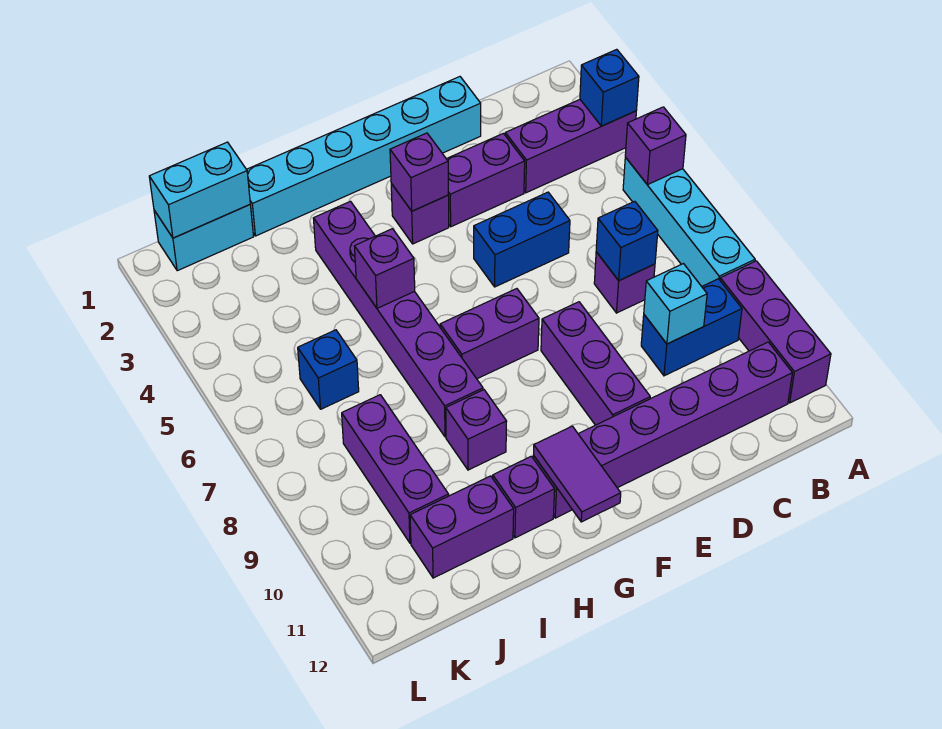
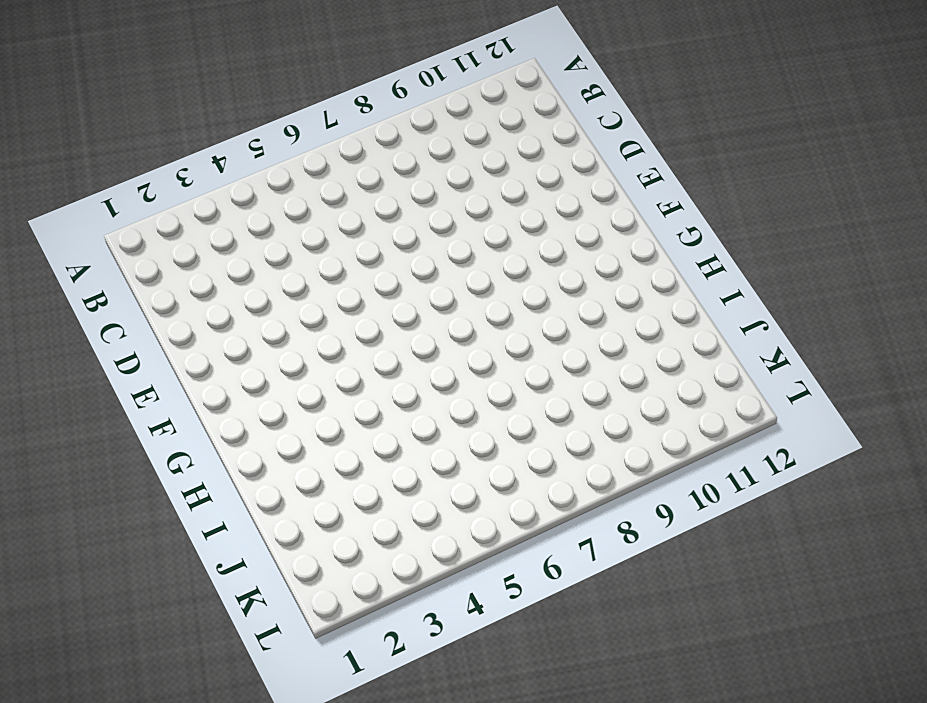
none -> purple brick A3:C3 level 1
none -> cyan brick A5:A8 level 1
none -> purple brick A9:A11 level 1

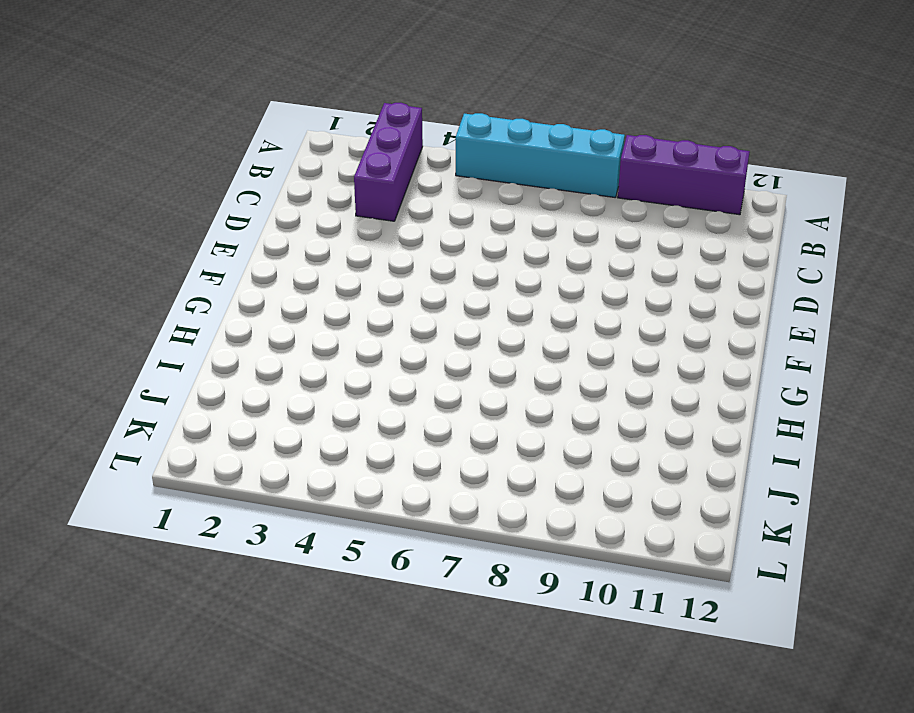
none -> blue brick B9:C9 level 1
none -> purple brick B11:G11 level 1
none -> purple brick C7 level 1

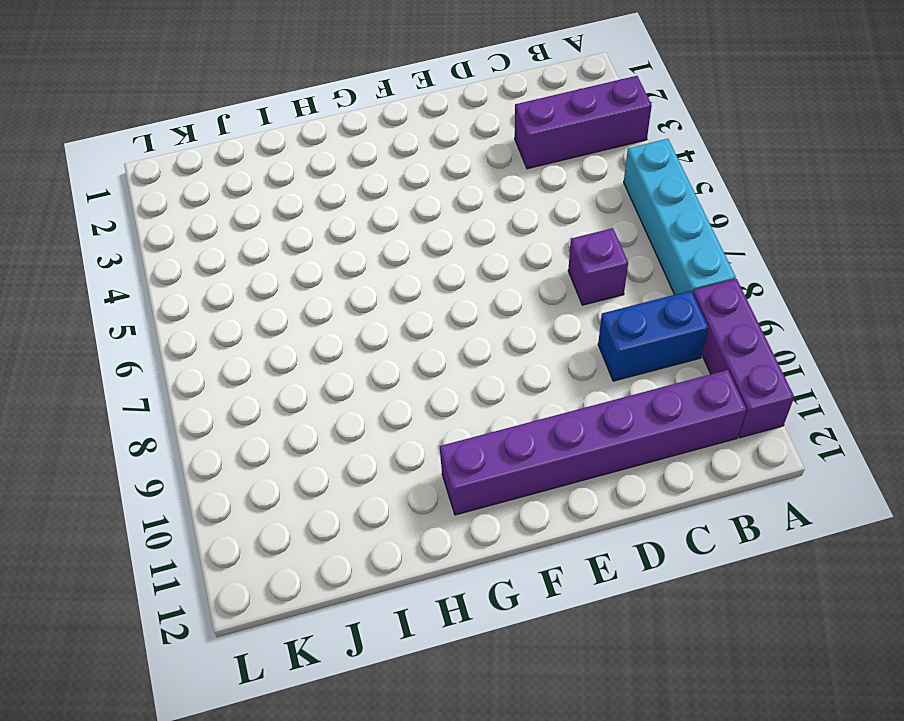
none -> cyan brick D1:I1 level 1
none -> purple brick D3:E3 level 1
none -> blue brick D5:E5 level 1

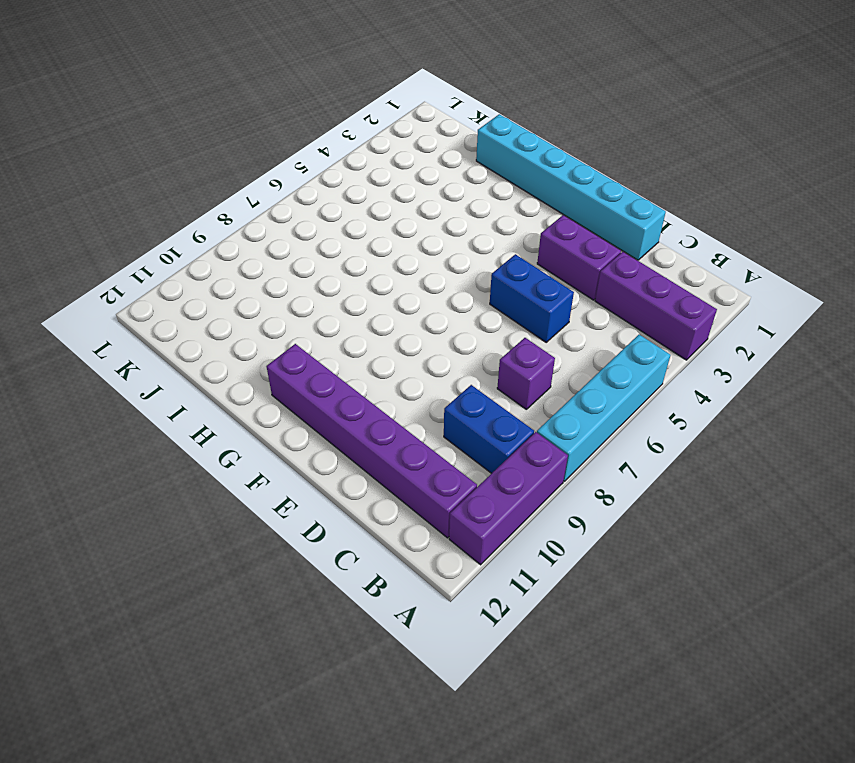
none -> purple brick E8:E10 level 1
none -> purple brick F3 level 1
none -> purple brick F7:G7 level 1

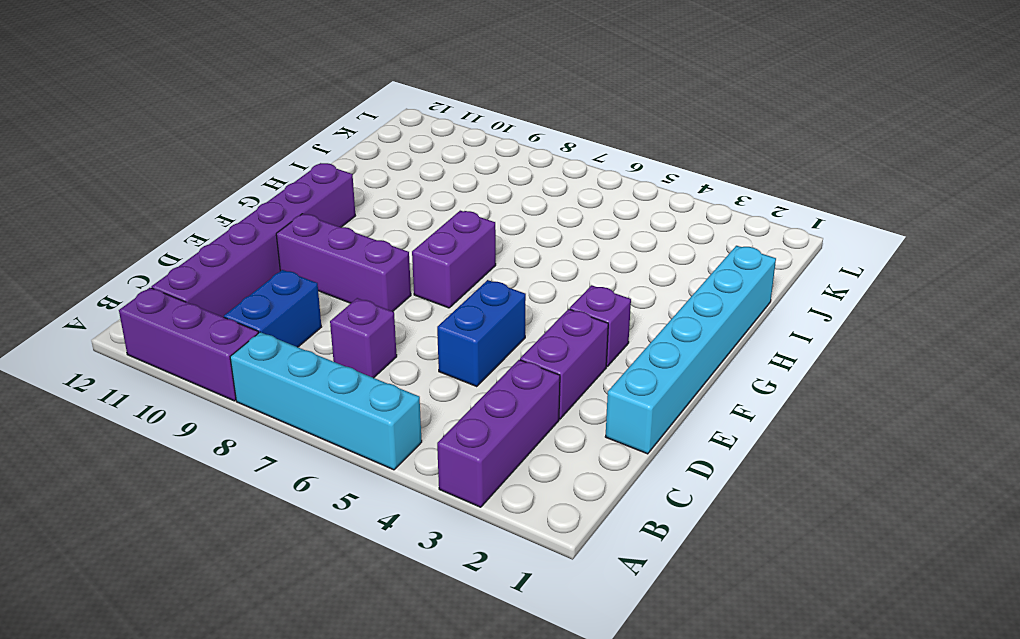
none -> purple brick H3:H8 level 1
none -> purple brick H9 level 1
none -> purple brick H11 level 1

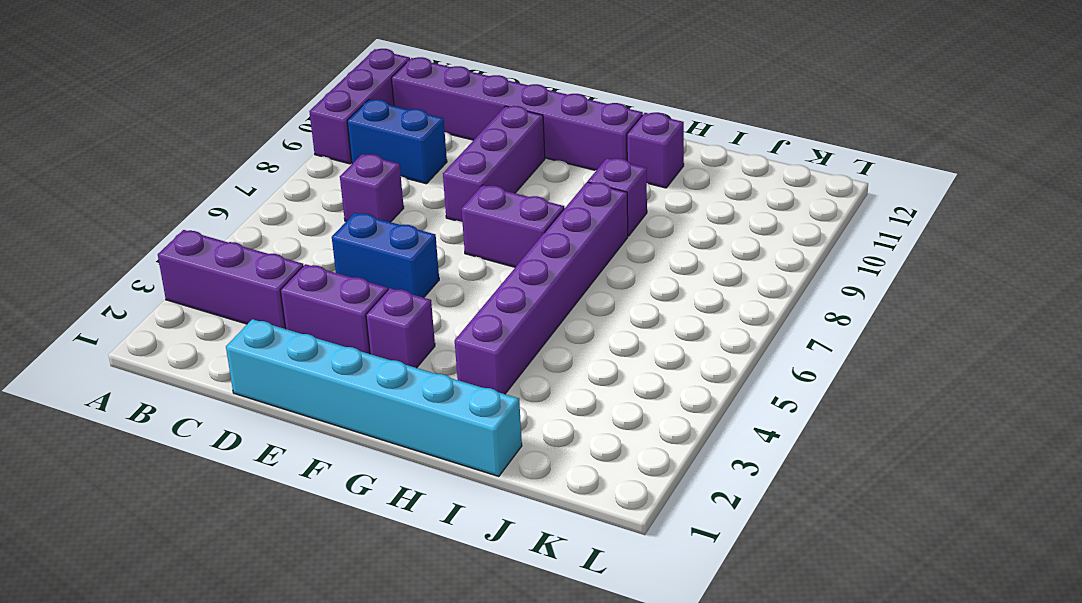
none -> cyan brick A5:A8 level 1
none -> purple brick I11:J11 level 1
none -> cyan brick J1:K1 level 1

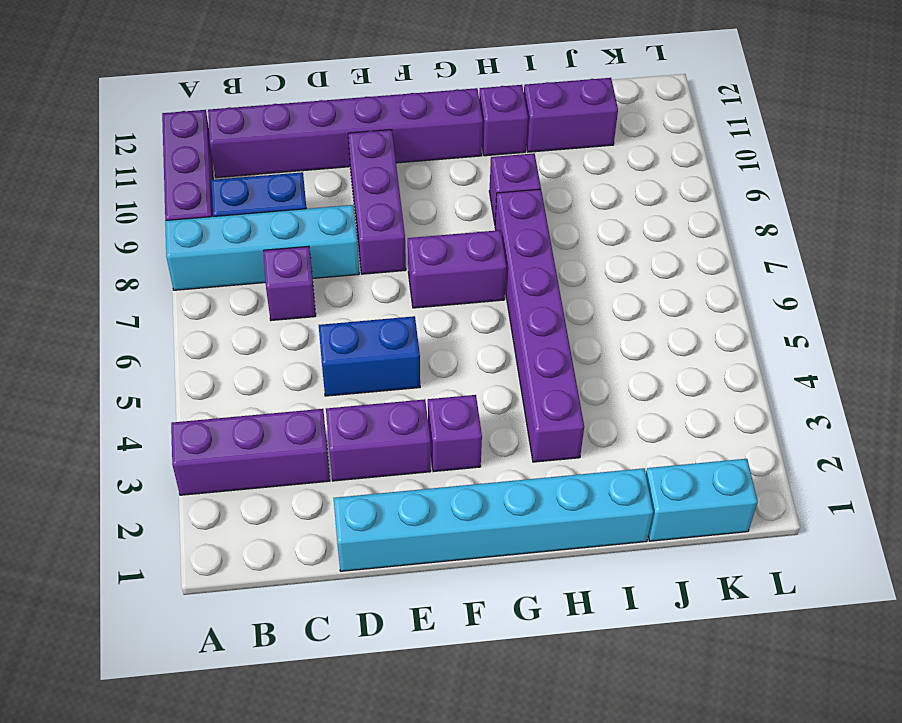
cyan brick A8:D8 level 1 -> cyan brick A5:A8 level 1
none -> blue brick J6 level 1
none -> purple brick J8:J10 level 1
none -> blue brick A3 level 2

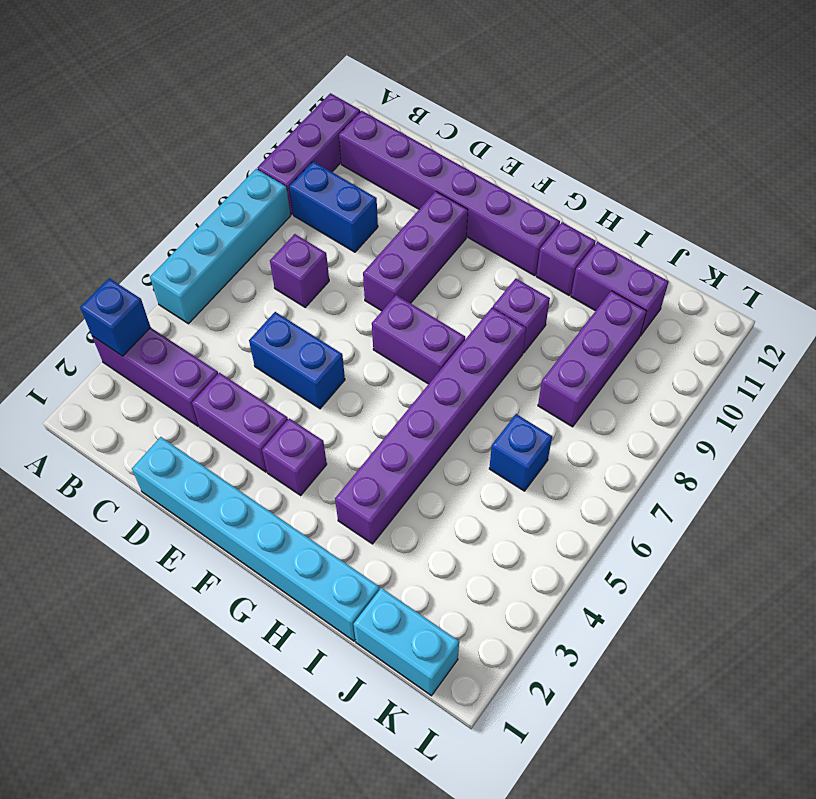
none -> purple brick A5 level 2
none -> blue brick C7 level 2
none -> cyan brick C9 level 2

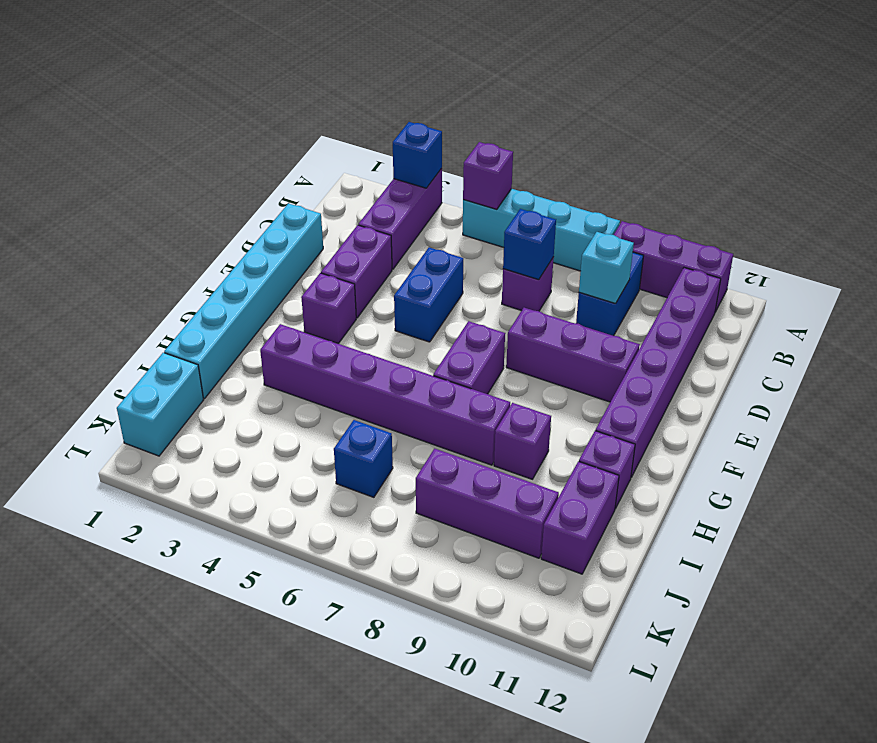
none -> purple brick F3 level 2
none -> purple tile G11:G12 level 2
none -> purple brick H5 level 2

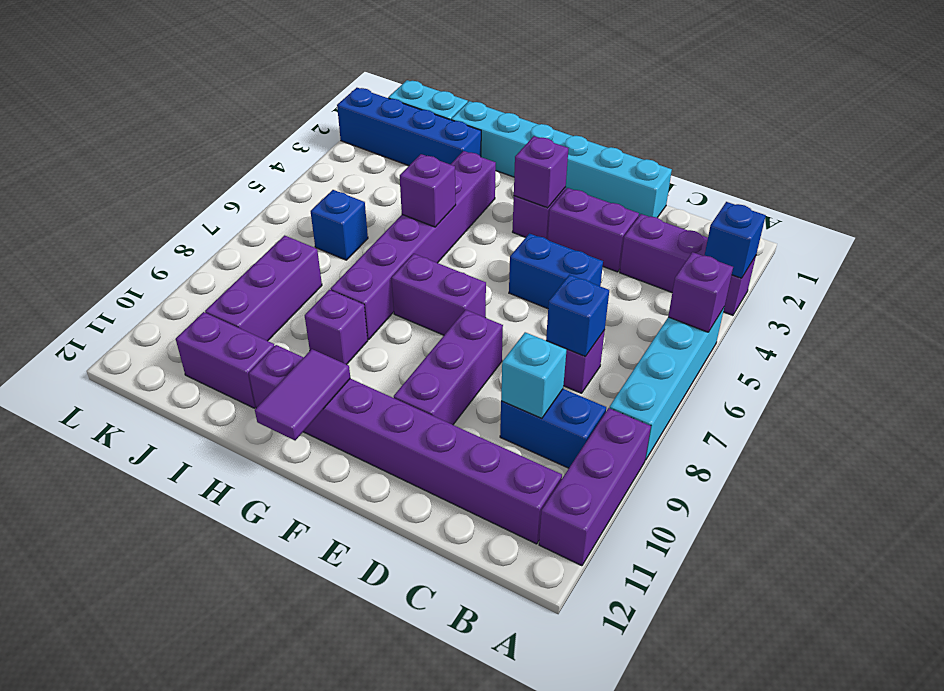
blue brick I2:L2 level 1 -> none
none -> cyan brick J1:K1 level 2

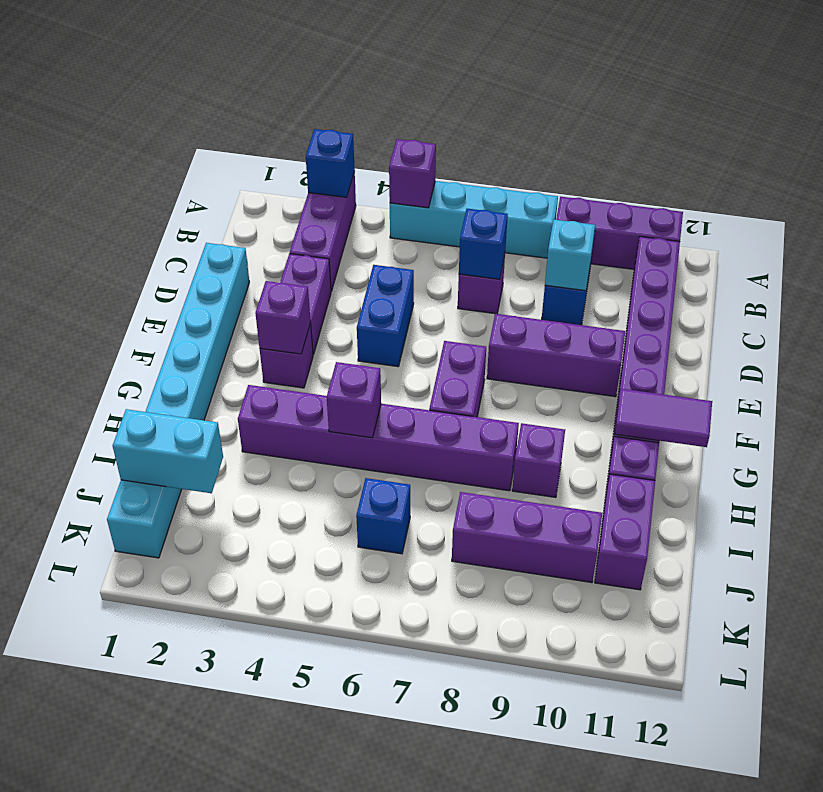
cyan brick J1:J2 level 2 -> cyan brick J1:K1 level 2

